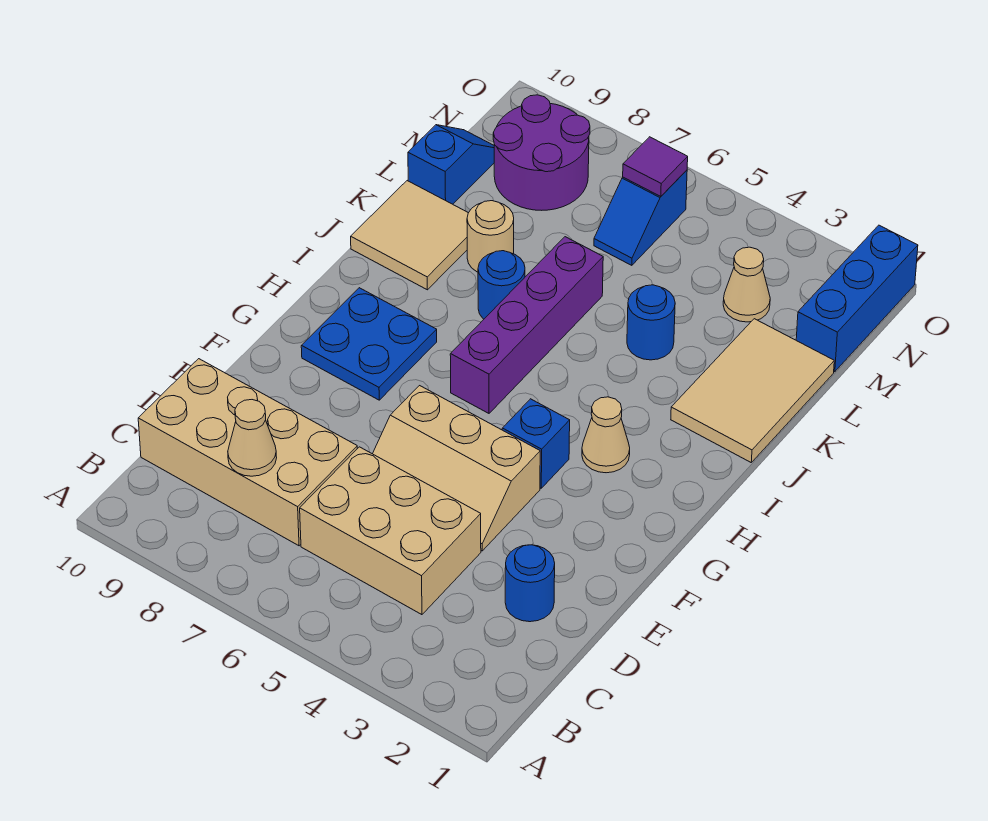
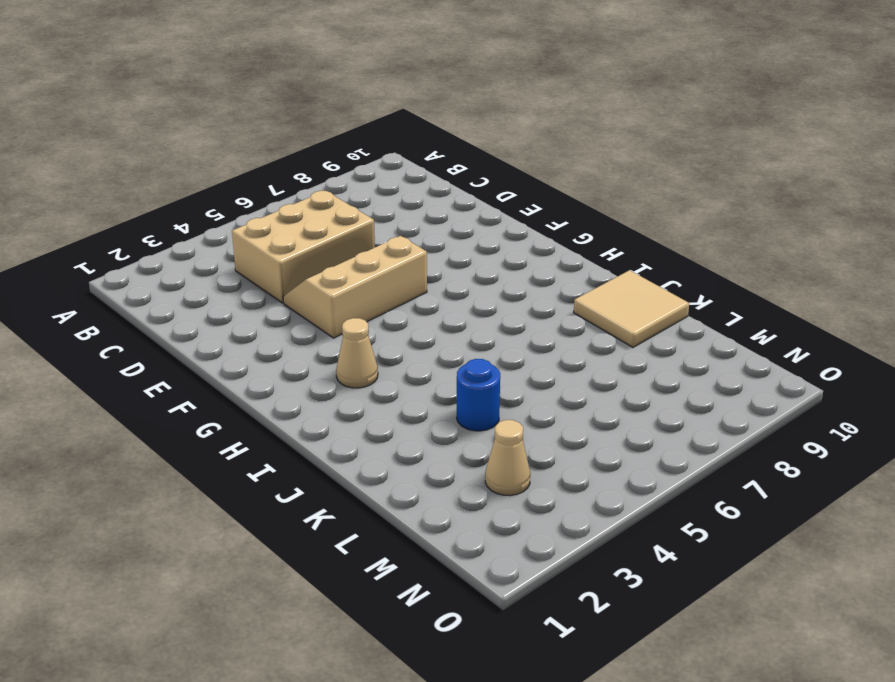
none -> tan brick C7:D10 level 1
none -> blue round brick D2 level 1
none -> blue brick G4 level 1

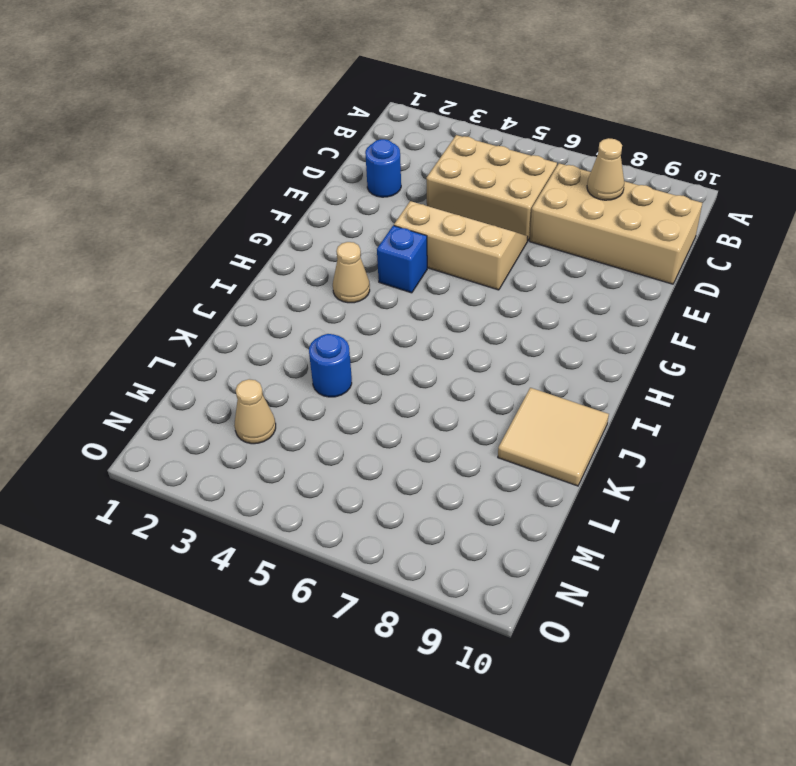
none -> blue plate G8:H9 level 1
none -> purple brick H6:K6 level 1
none -> tan tile J1:L2 level 1

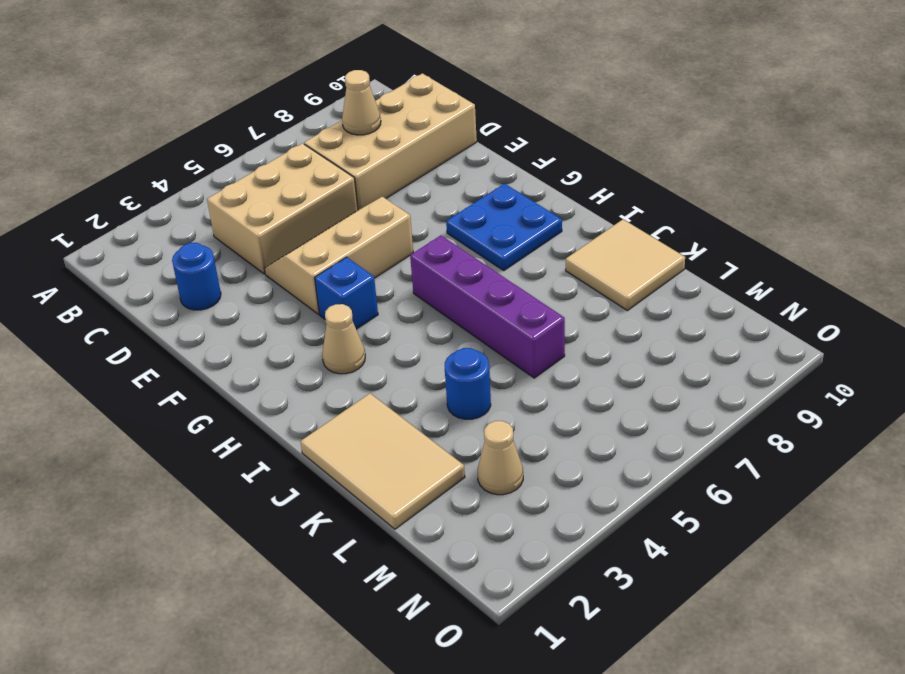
none -> blue round brick J7 level 1
none -> tan round brick K8 level 1
none -> blue slope L10:M10 level 1 top L

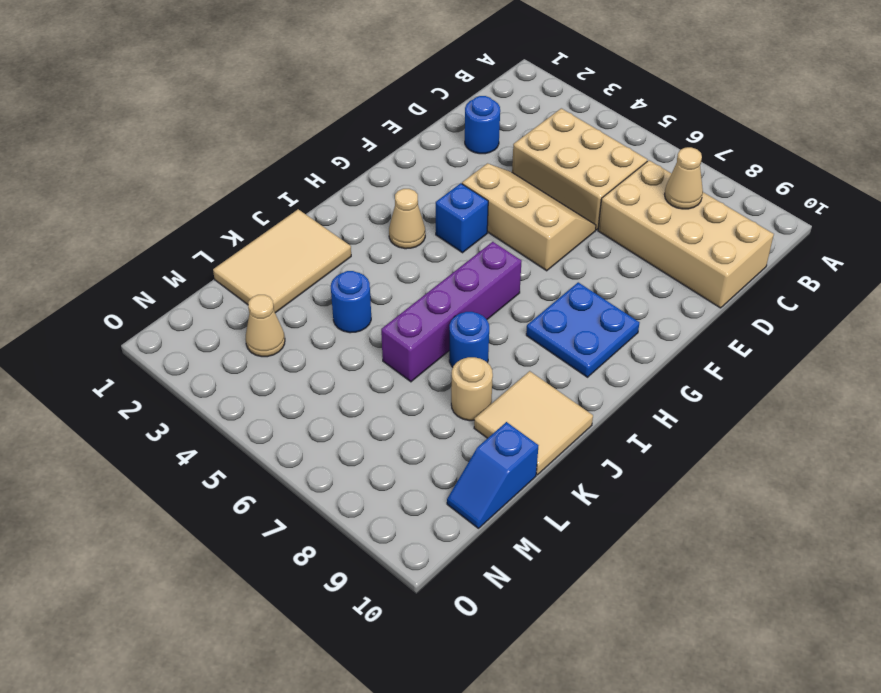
none -> blue brick M1:O1 level 1
none -> blue slope M6:N6 level 1 top N
none -> purple round brick M8:N9 level 1

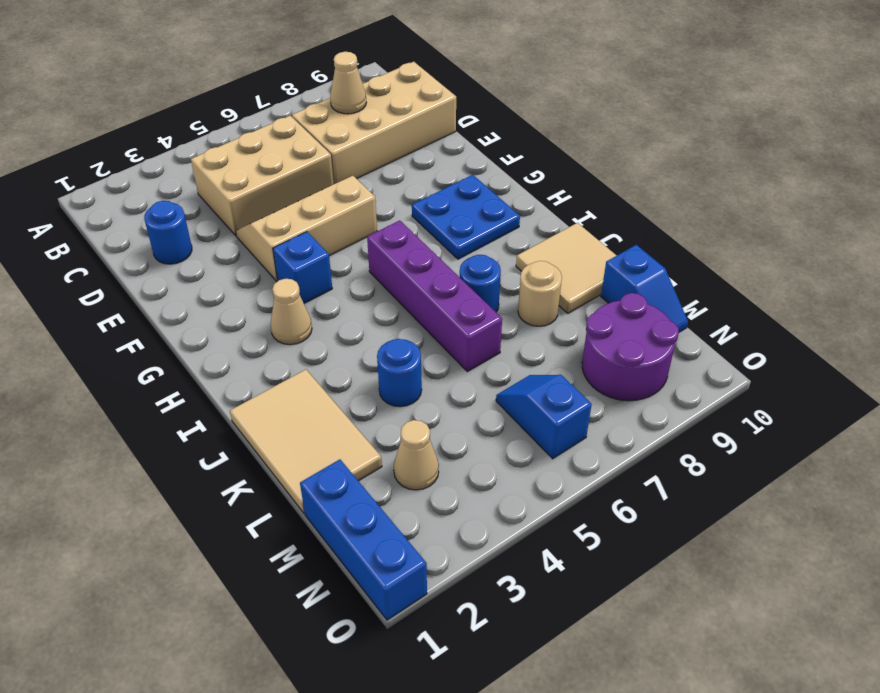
none -> purple tile N6 level 2

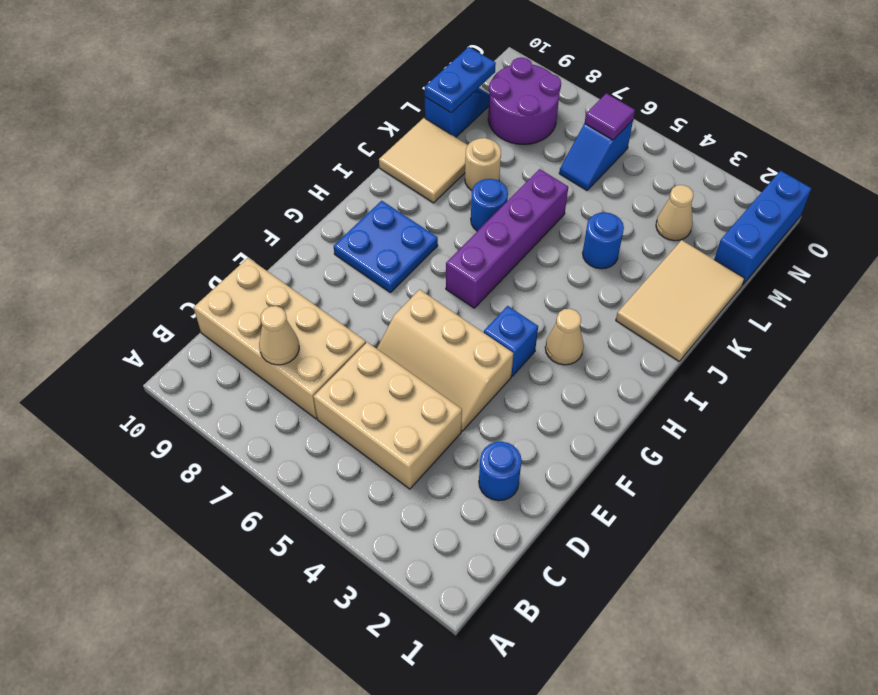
blue plate L10:M10 level 2 -> none

